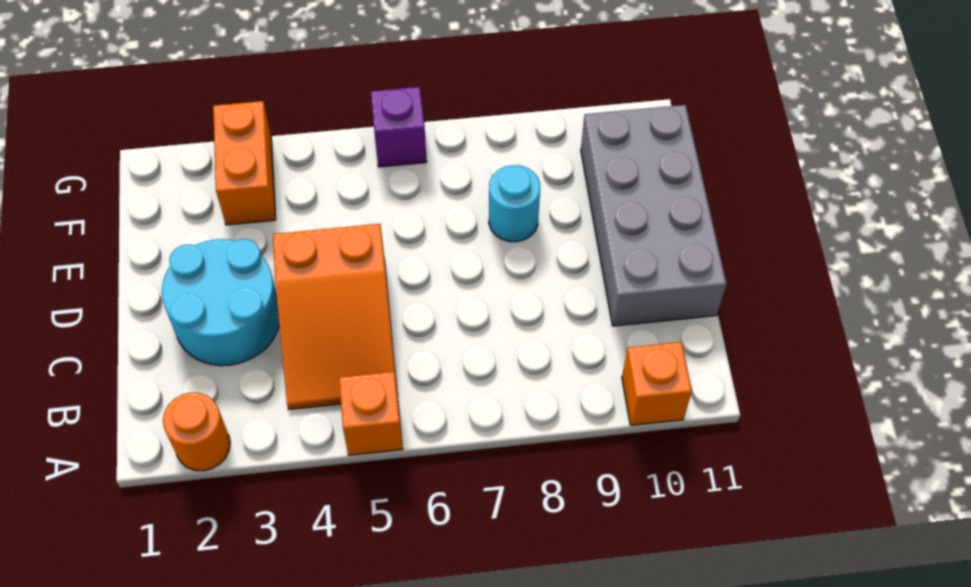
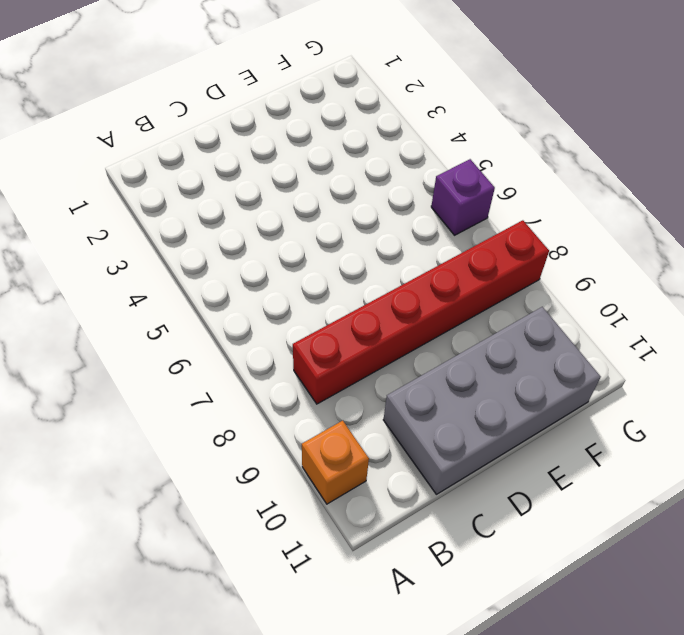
red brick B8:G8 level 1 -> cyan round brick E8 level 1
none -> orange round brick A2 level 1
none -> orange brick A5 level 1

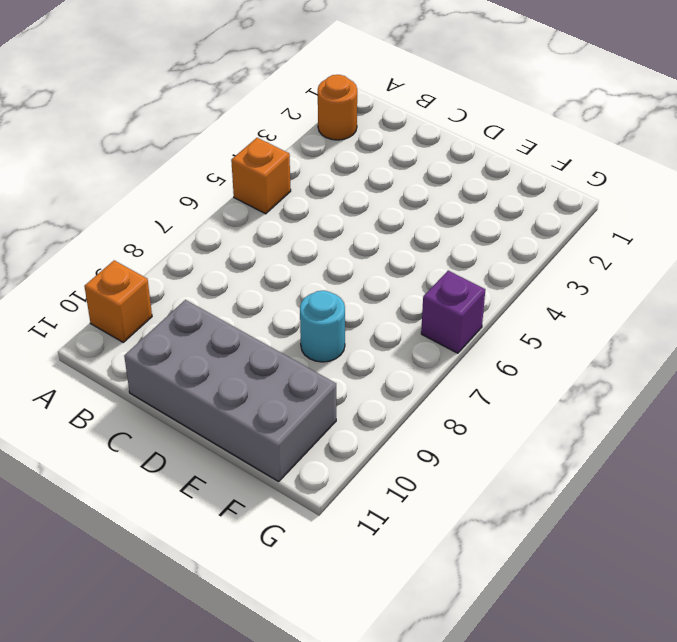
none -> orange slope B4:D5 level 1 top D
none -> cyan round brick C2:D3 level 1

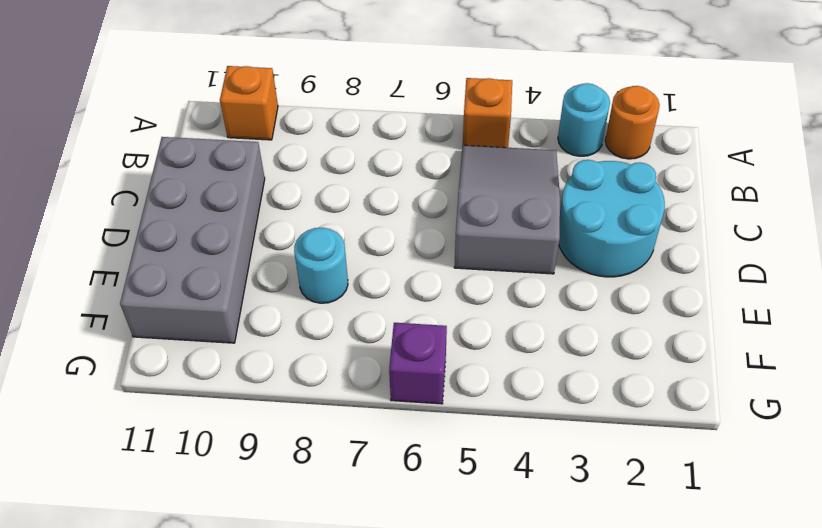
cyan round brick A3 level 1 -> none
grey slope B4:D5 level 1 top D -> orange slope B4:D5 level 1 top D
none -> orange brick F3:G3 level 1

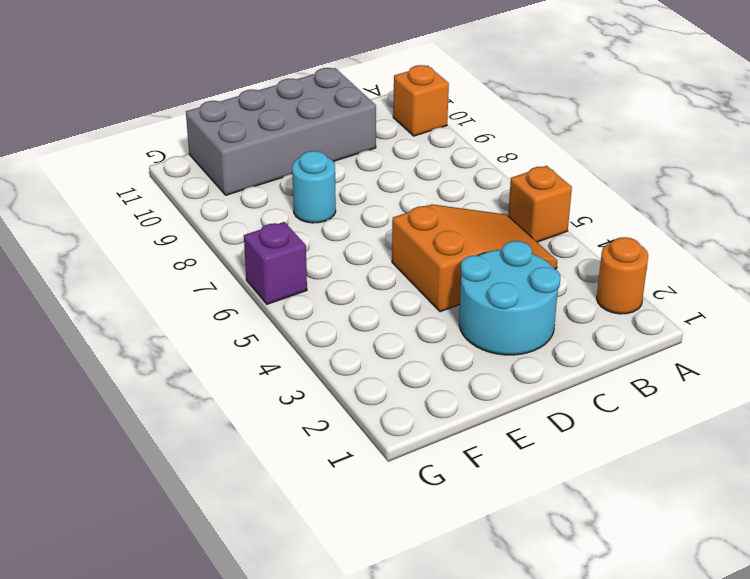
none -> orange brick F3:G3 level 1

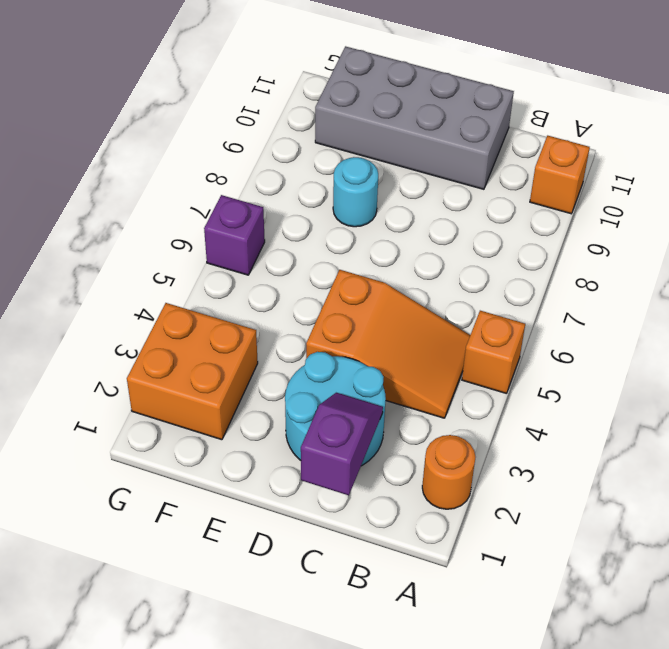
purple slope C1:C2 level 2 top 1 -> none
orange brick F2:G3 level 1 -> orange brick F3:G3 level 1

